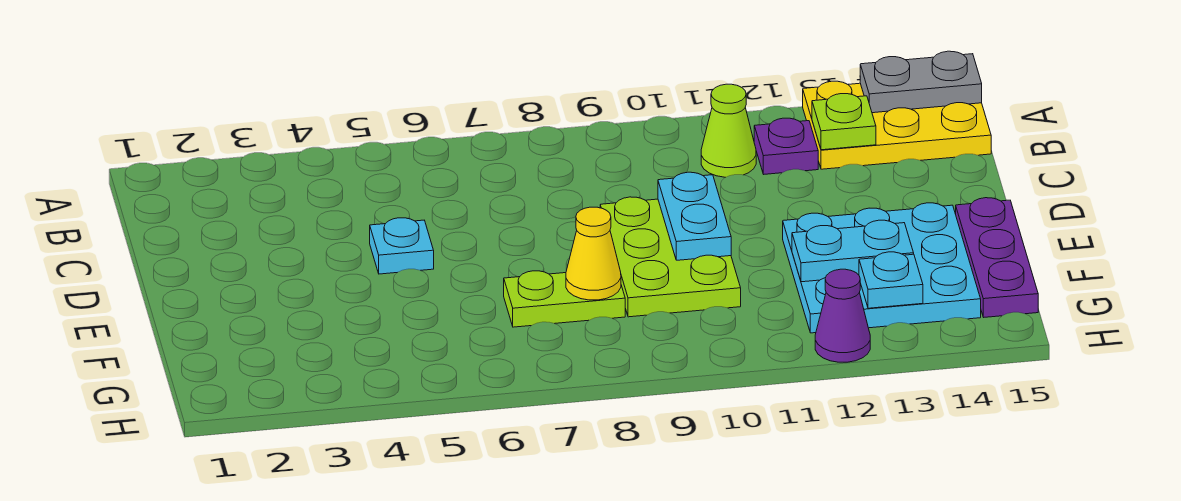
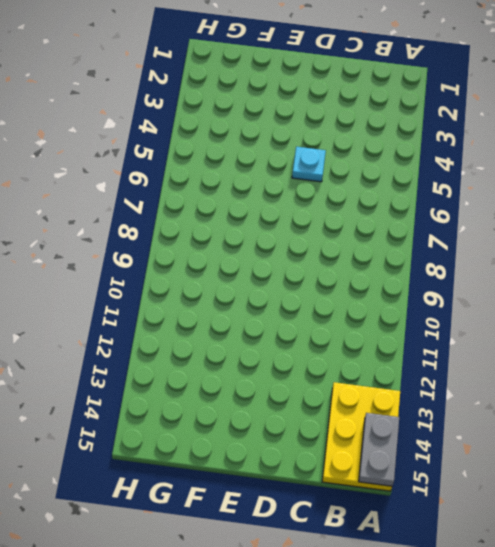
none -> lime cone B11 level 1
none -> purple plate B12 level 1
none -> lime plate D9:F10 level 1

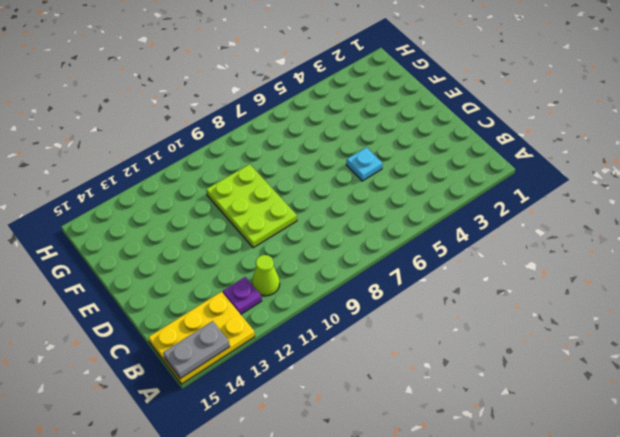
none -> cyan plate E12:G14 level 1
none -> purple plate E15:G15 level 1
none -> lime plate F7:F8 level 1

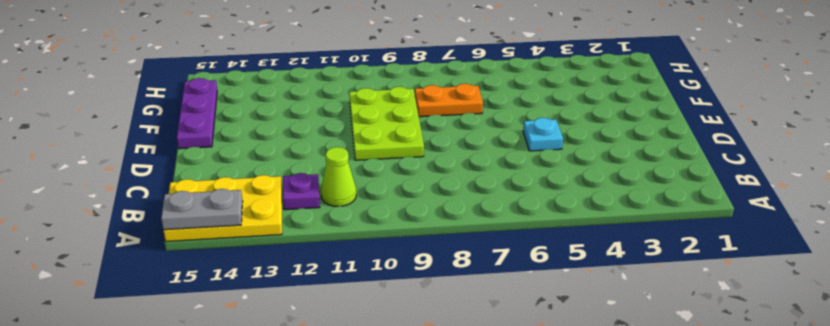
orange plate F7:F8 level 1 -> lime plate F7:F8 level 1
none -> cyan plate E12:G14 level 1
none -> purple cone H12 level 1
none -> lime plate B13 level 2

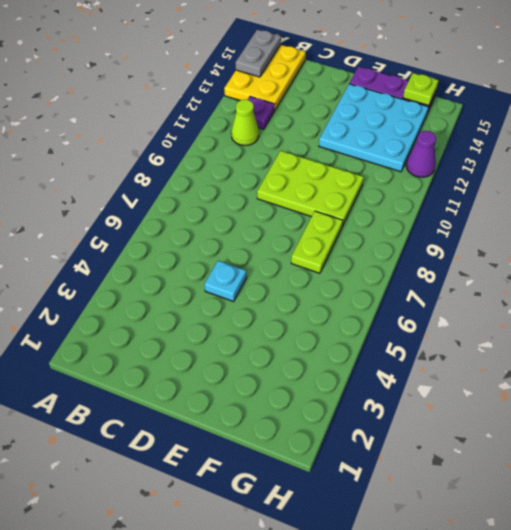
lime plate G15 level 2 -> lime plate B13 level 2
none -> cyan plate D10:E10 level 2
none -> yellow cone F8 level 2
none -> cyan plate F12:F13 level 2

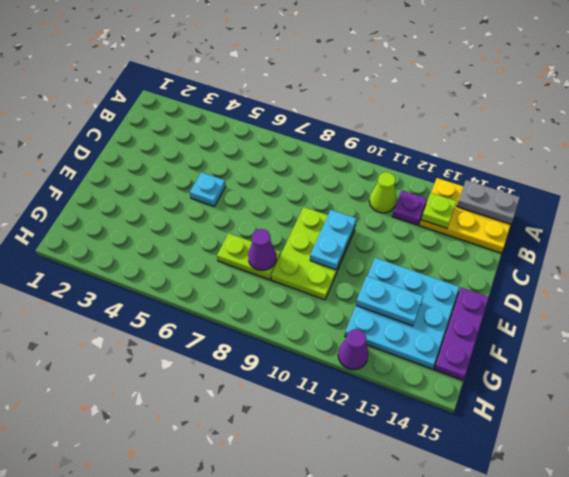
purple cone F8 level 2 -> yellow cone F8 level 2
none -> cyan plate G13 level 2

